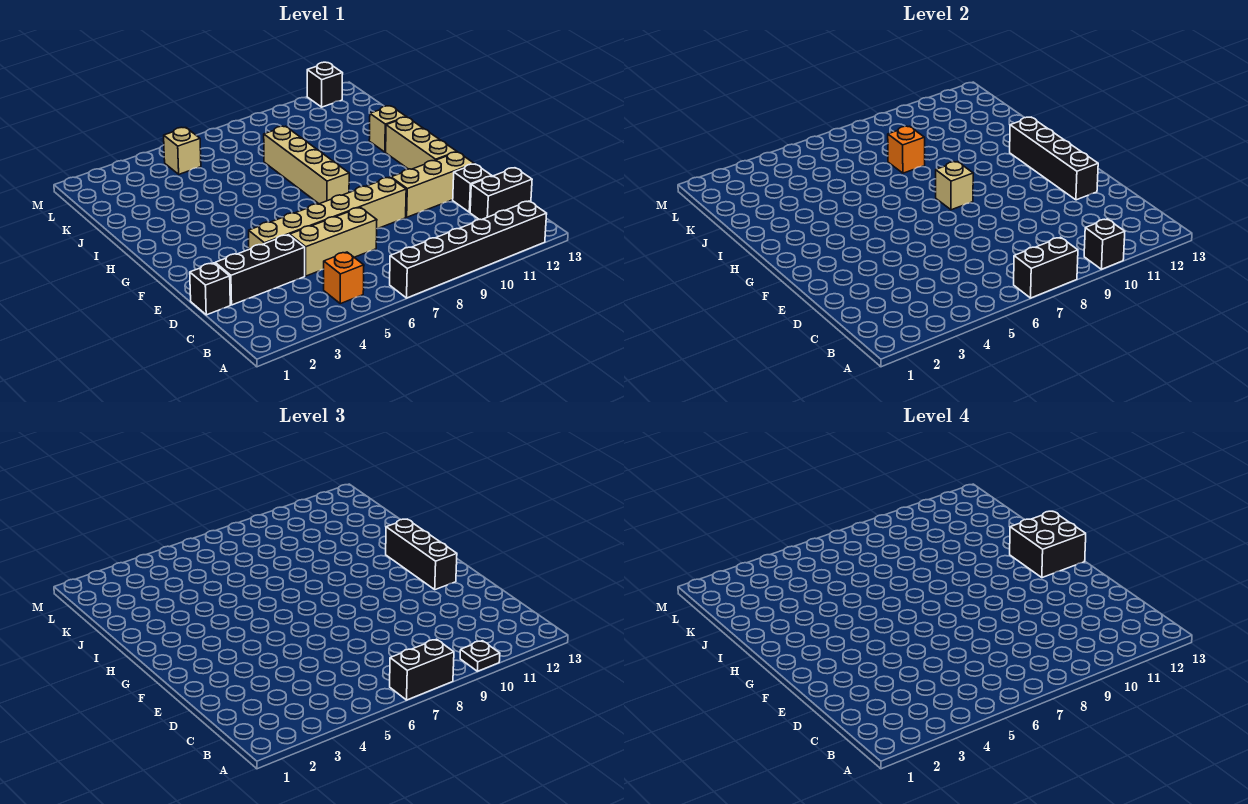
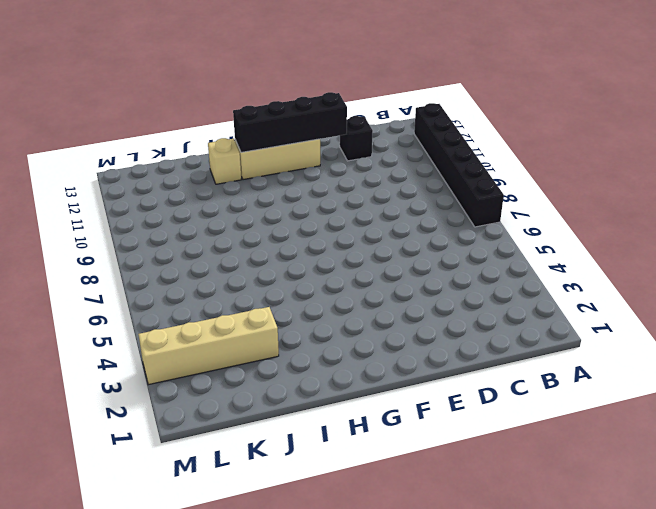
tan brick J3:M3 level 1 -> tan brick G8:J8 level 1
none -> orange brick B5 level 1
none -> black brick C12:C13 level 1
none -> black brick D1 level 1

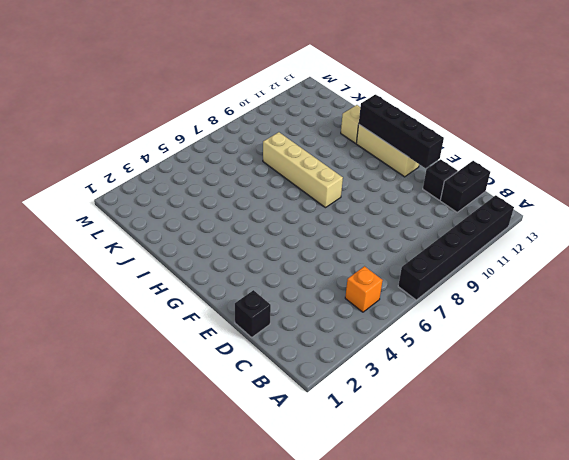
none -> black brick D2:D4 level 1
none -> tan brick D5:D7 level 1
none -> tan brick E4:E9 level 1

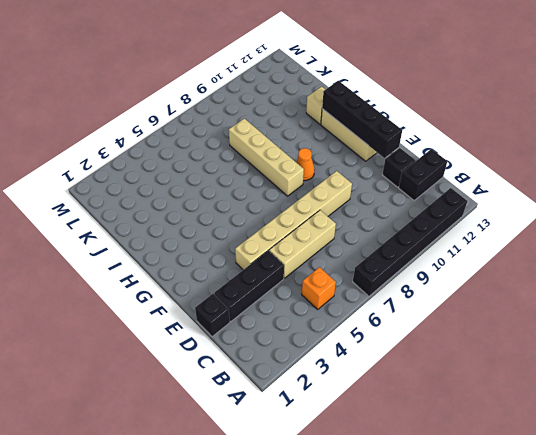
orange cone G9 level 1 -> none
none -> tan brick E10:E12 level 1
none -> tan brick L5 level 1
none -> black brick M12 level 1

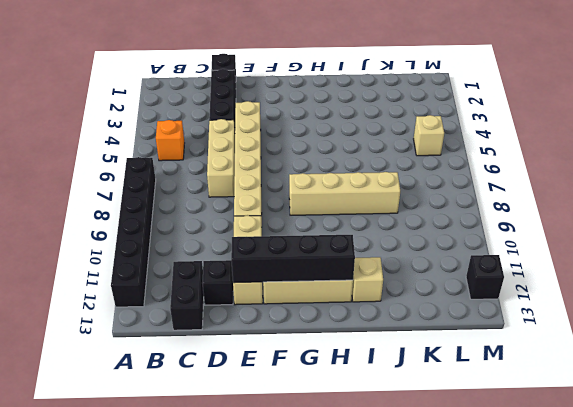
none -> black brick A7:A8 level 2
none -> black brick A10 level 2
none -> tan brick G8 level 2

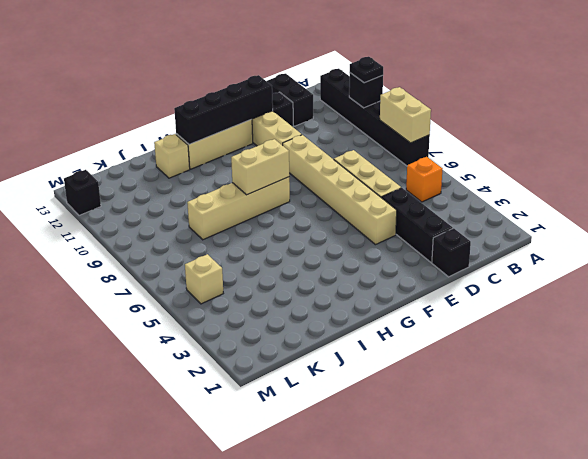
tan brick A7:A8 level 2 -> black brick A7:A8 level 2
tan brick G8:H8 level 2 -> tan brick G8 level 2
none -> orange brick J8 level 2
none -> black brick A7:A8 level 3
none -> black brick F12:H12 level 3

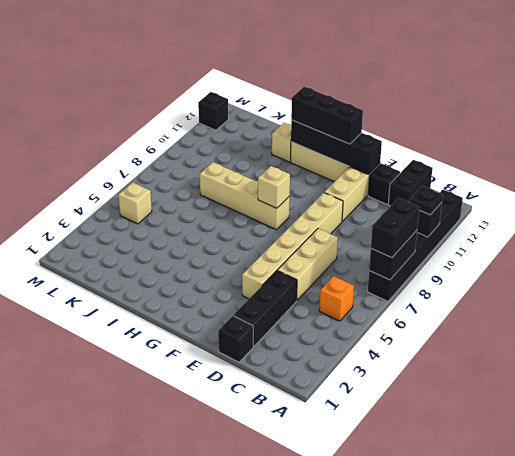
none -> orange brick J8 level 2
none -> black brick G12:H13 level 4

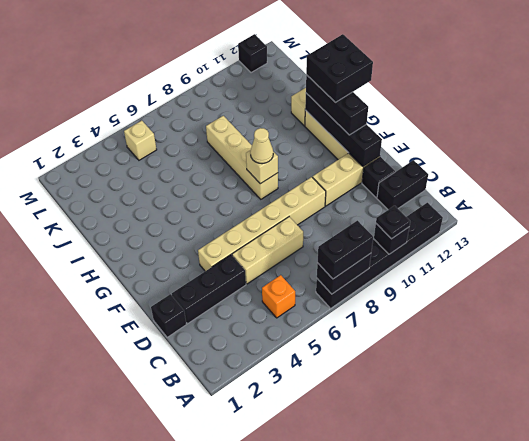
tan cone G8 level 3 -> none
none -> orange brick J8 level 2

